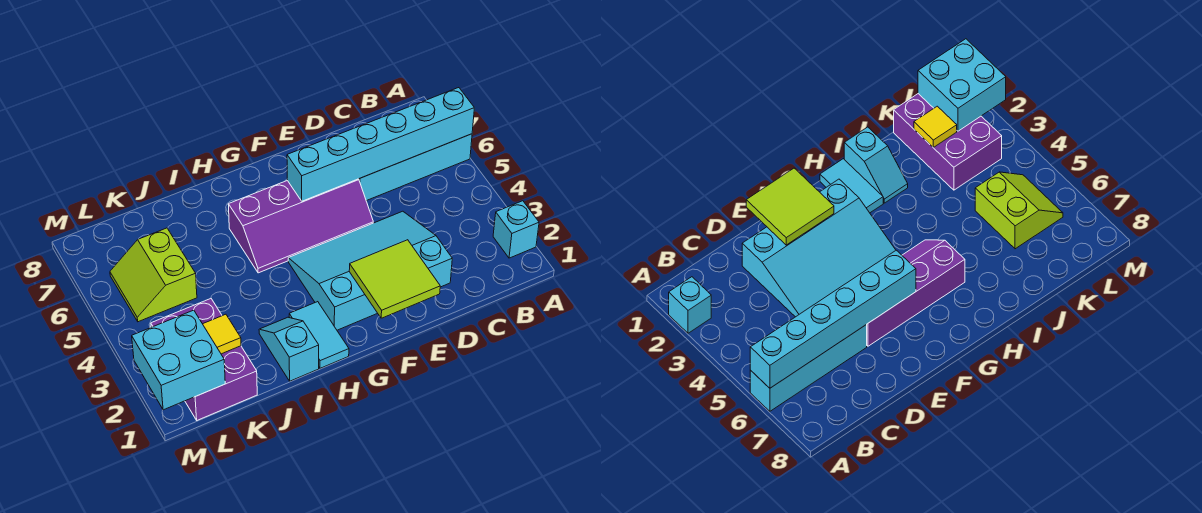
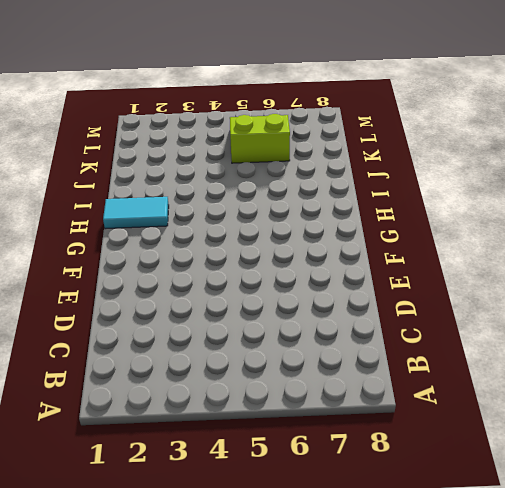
none -> cyan brick A2 level 1
none -> cyan brick A6:D6 level 1
none -> cyan slope D2:G4 level 1 top 2

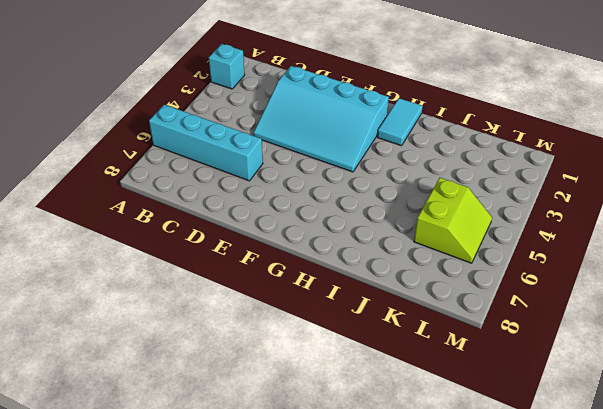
none -> purple slope E5:H6 level 1 top 6
none -> cyan slope I1:I2 level 1 top 1
none -> purple brick K1:L3 level 1

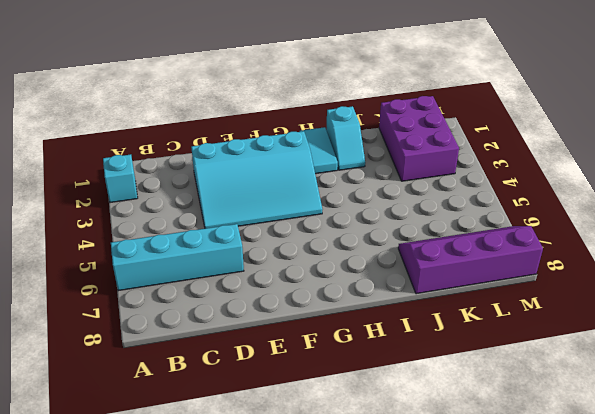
purple slope J7:M8 level 1 top 8 -> purple slope E5:H6 level 1 top 6
none -> lime slope K5:L6 level 1 top K
none -> cyan brick A6:F6 level 2
none -> lime tile E1:F2 level 2

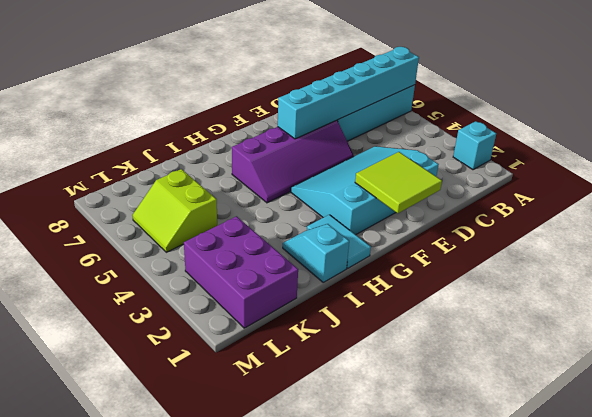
none -> yellow tile K2 level 2
none -> cyan brick L1:M2 level 2

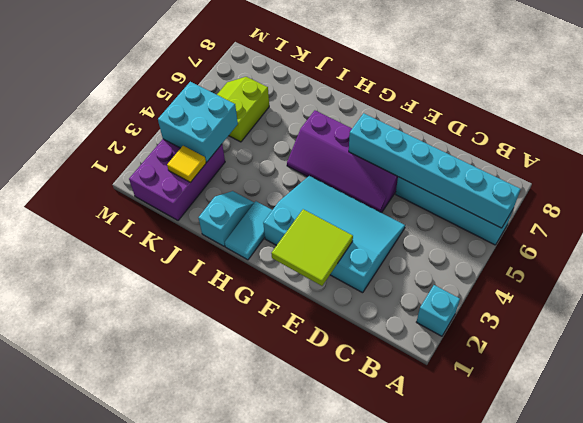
cyan brick K3:L4 level 2 -> cyan brick L1:M2 level 2

